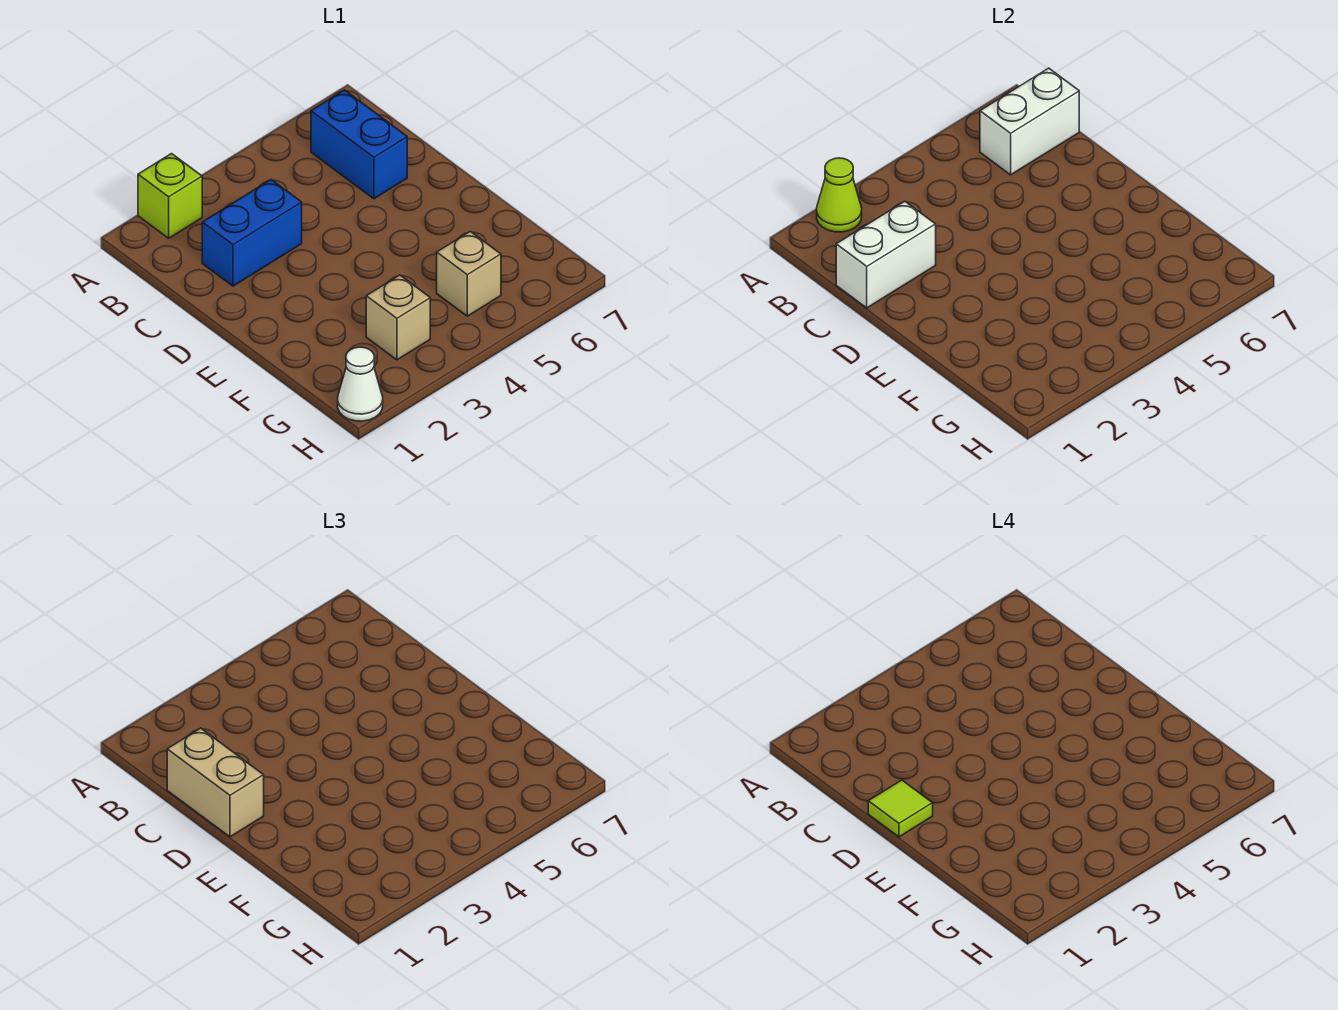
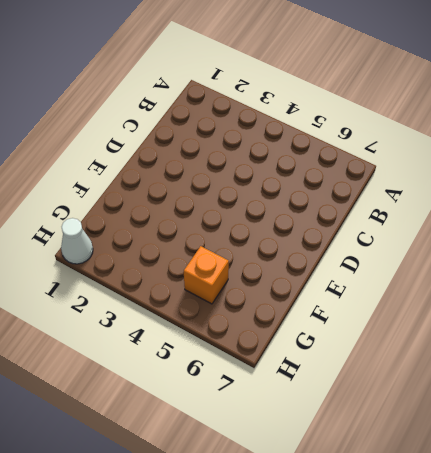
orange brick G5 level 1 -> tan brick G5 level 1
none -> lime brick A2 level 1
none -> blue brick B6:C6 level 1

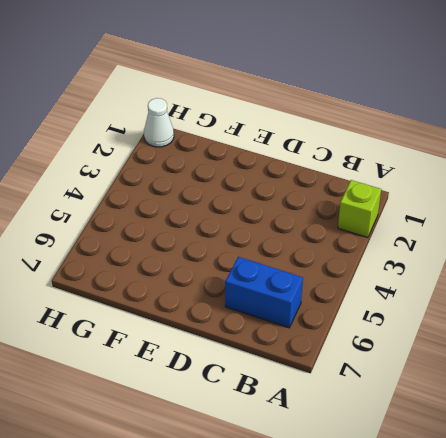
none -> blue brick C2:C3 level 1
none -> tan brick G3 level 1

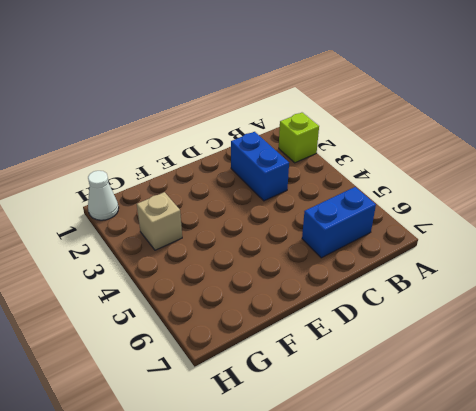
none -> tan brick G5 level 1
none -> lime cone A2 level 2

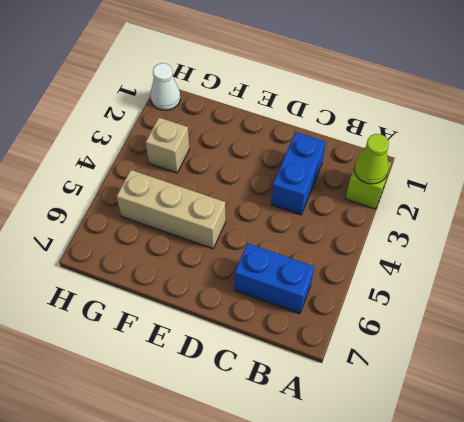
tan brick E5:G5 level 1 -> tan brick G5 level 1
none -> white brick B6:B7 level 2
none -> white brick C1:C2 level 2

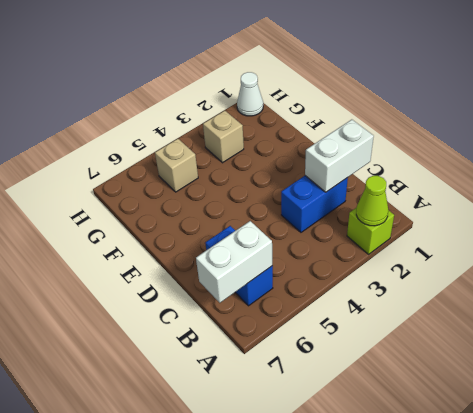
none -> tan brick C1:D1 level 3
none -> lime tile D1 level 4

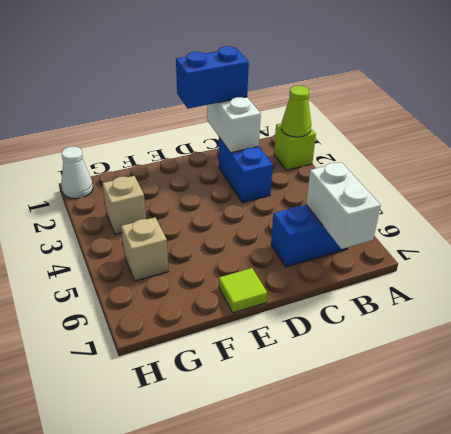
blue brick C1:D1 level 3 -> tan brick C1:D1 level 3
lime tile E7 level 1 -> lime tile D1 level 4

